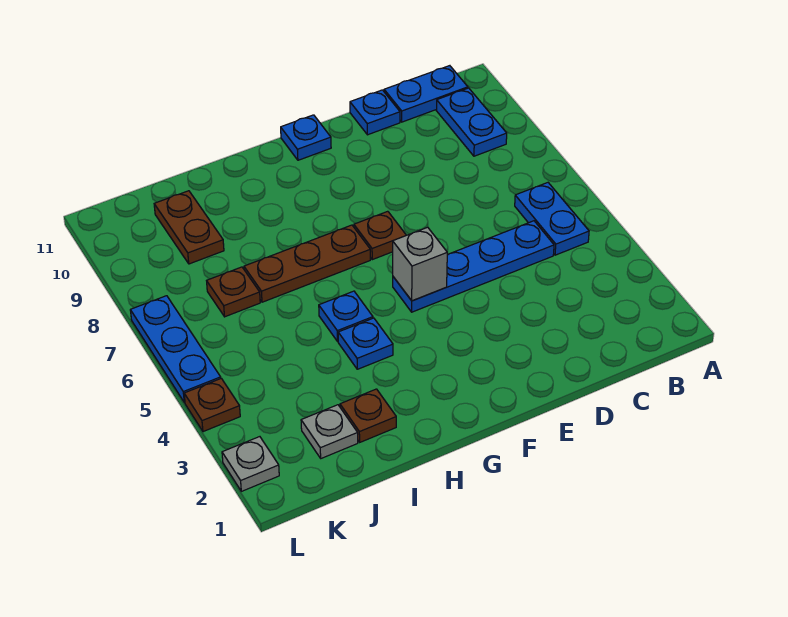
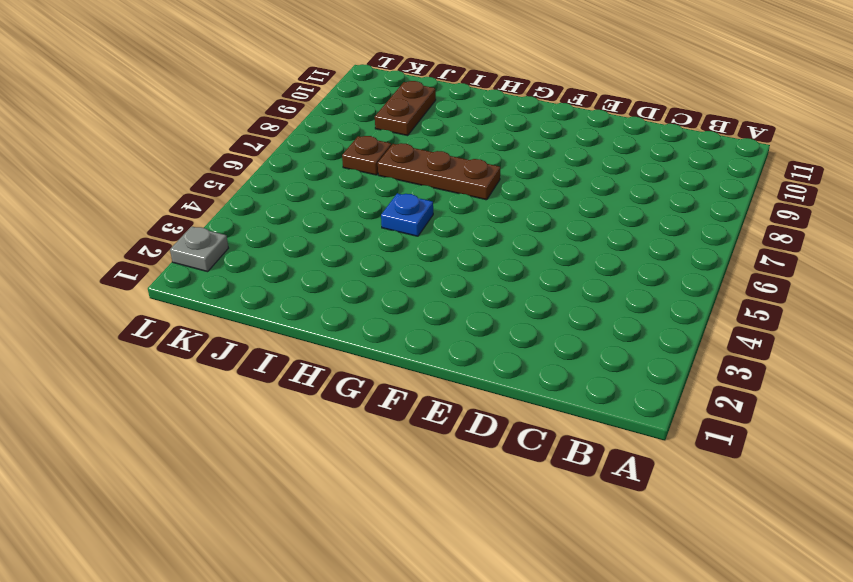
none -> blue plate B5:B6 level 1
none -> blue plate B9:B10 level 1
none -> blue plate B11:C11 level 1

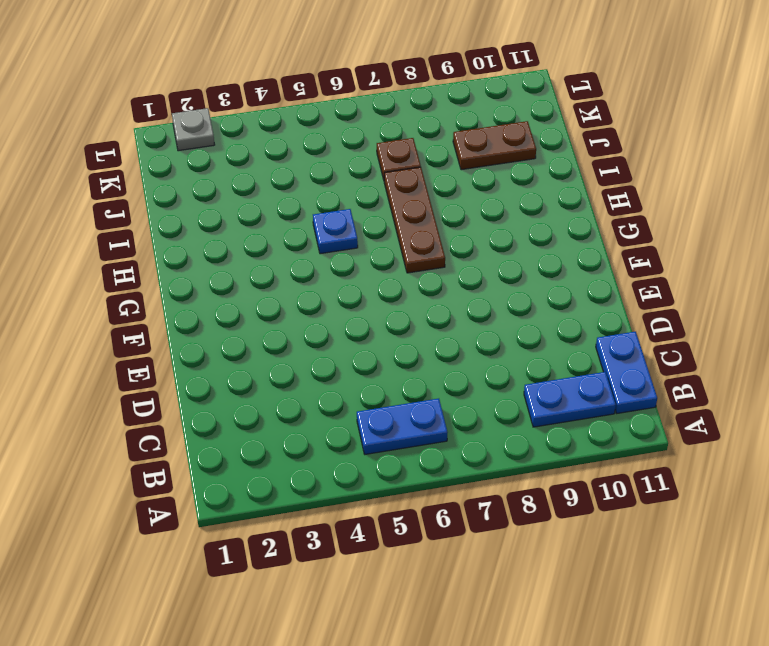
none -> blue plate C5:F5 level 1
none -> blue plate D11 level 1
none -> brown plate F7 level 1

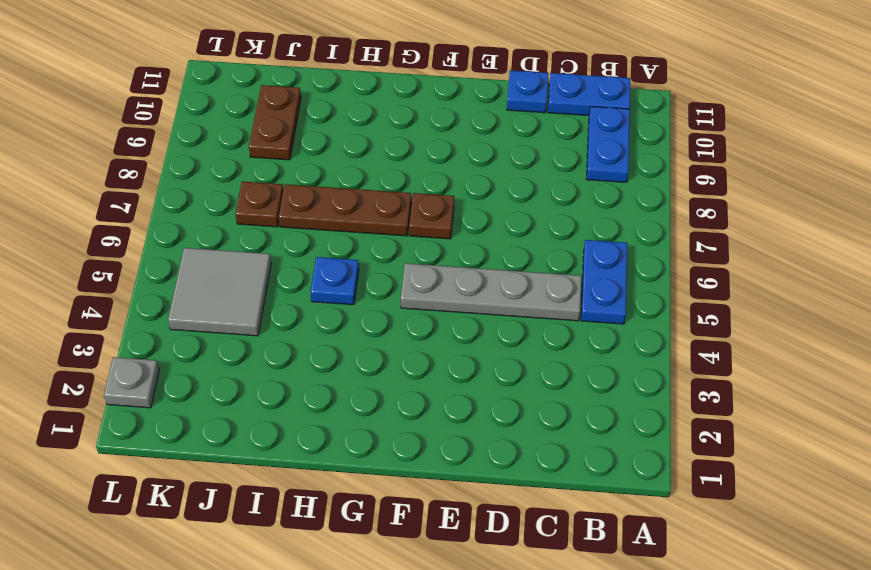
grey plate C5:F5 level 1 -> blue plate C5:F5 level 1
grey tile J4:K5 level 1 -> none
none -> blue plate F11 level 1
none -> blue plate H4 level 1
none -> brown plate I2 level 1

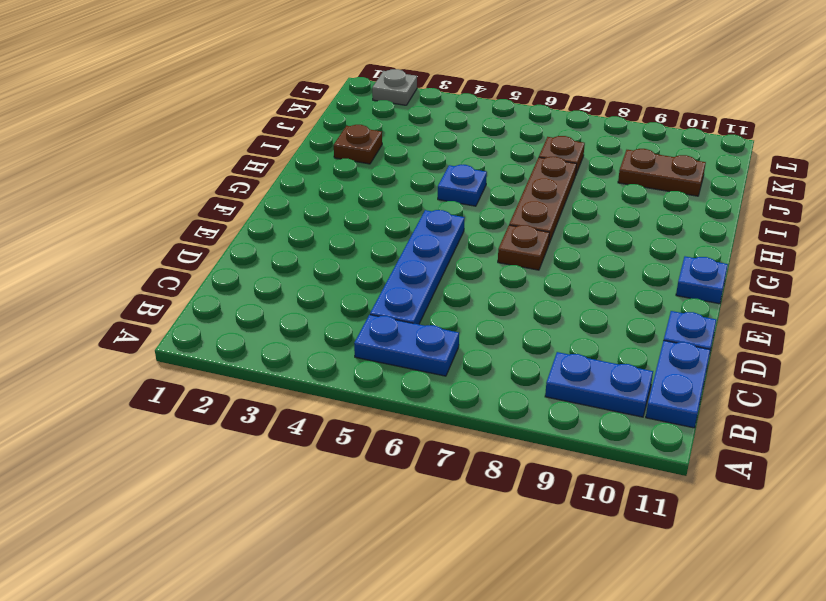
none -> blue plate H4 level 1
none -> grey plate J2 level 1
none -> brown plate L4 level 1

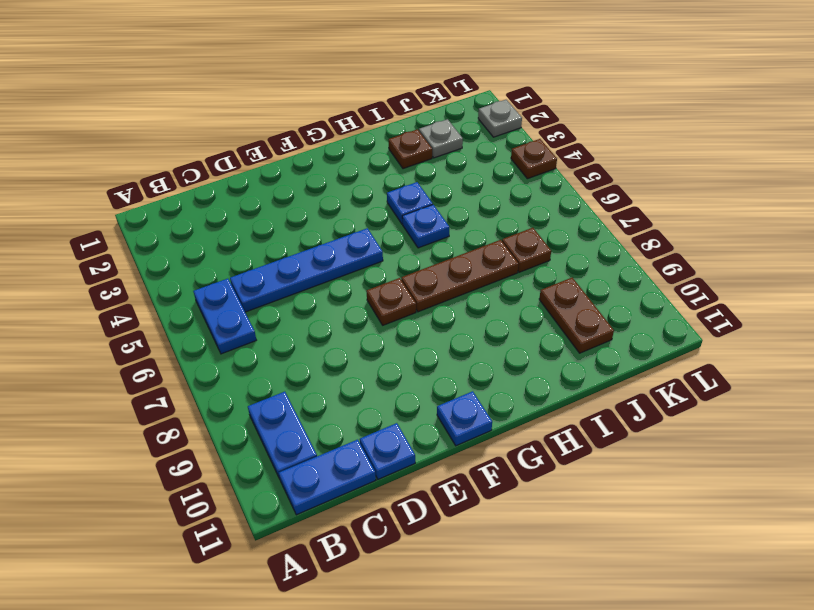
none -> blue plate L5:L7 level 1
none -> grey brick F5 level 2

